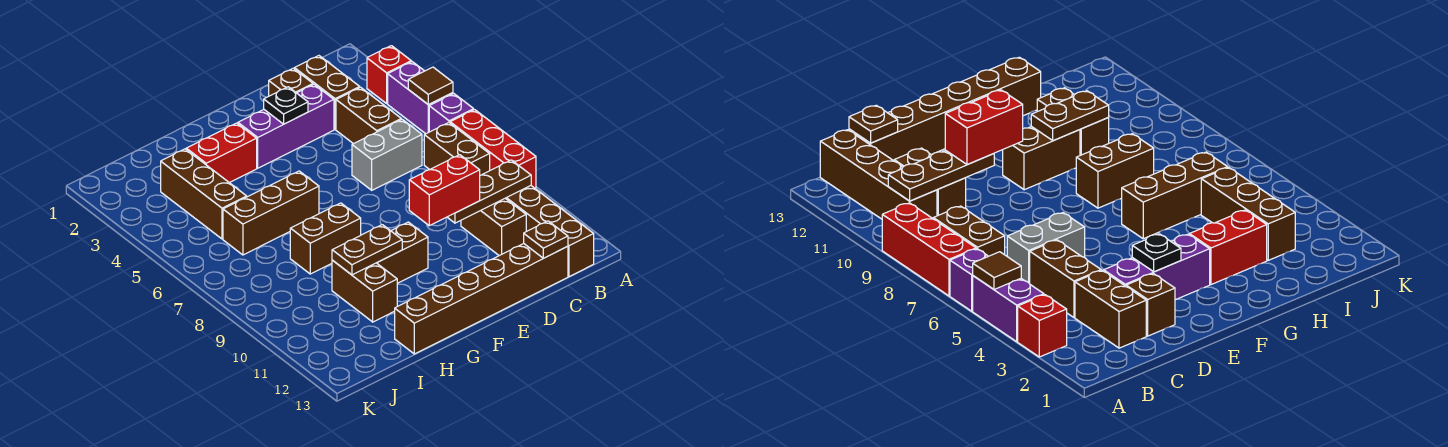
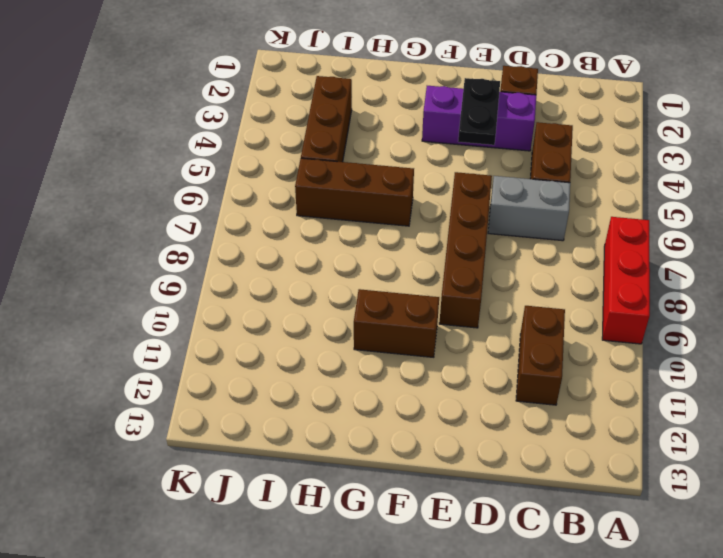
black plate E3:E4 level 2 -> black plate E3 level 2
brown brick E6:E9 level 1 -> brown brick B10:B13 level 1
none -> red brick A3 level 1
none -> purple brick A4:A5 level 1
none -> purple brick A6 level 1

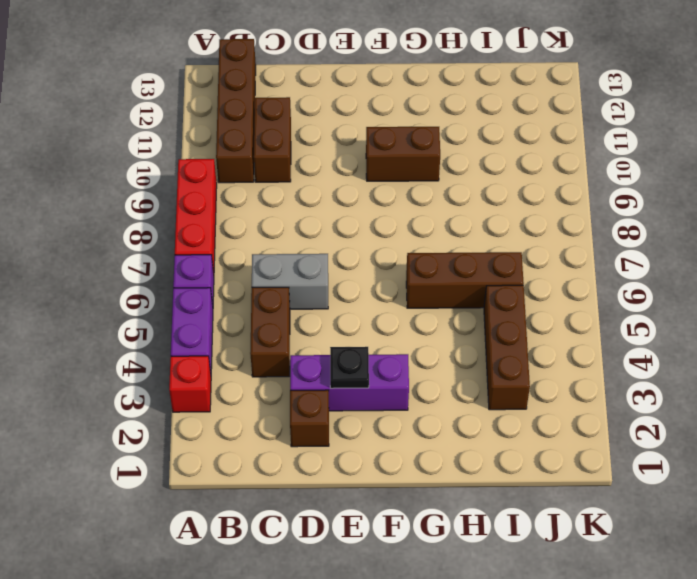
none -> brown brick B7:B8 level 1
none -> brown brick C2:C3 level 1
none -> brown brick C13:H13 level 1

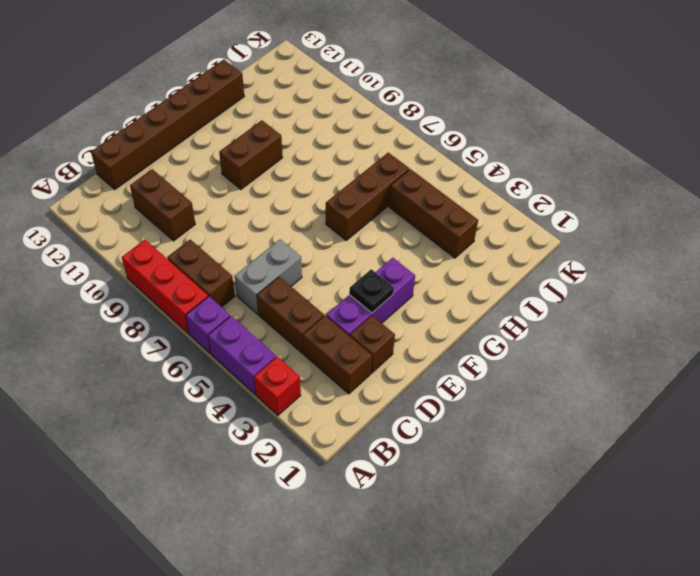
none -> brown brick B10:B13 level 1
none -> red brick G3:H3 level 1
none -> brown brick G8:H8 level 1

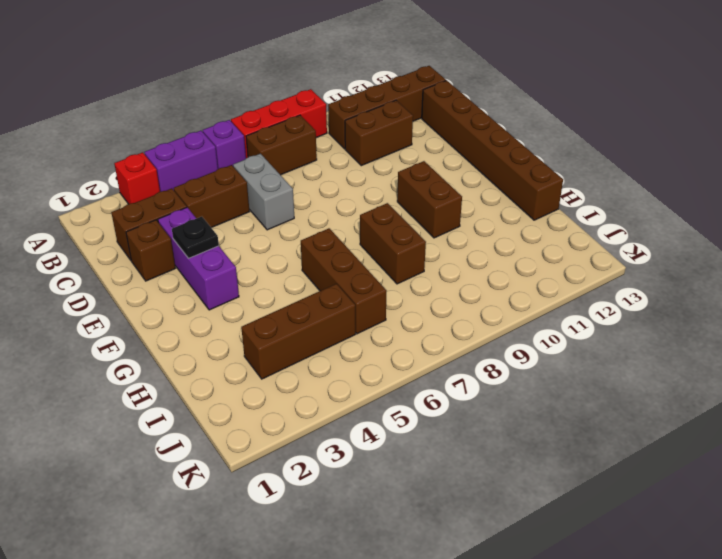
none -> red brick G3:H3 level 1
none -> brown brick H10:H11 level 1
none -> brown tile A5 level 2

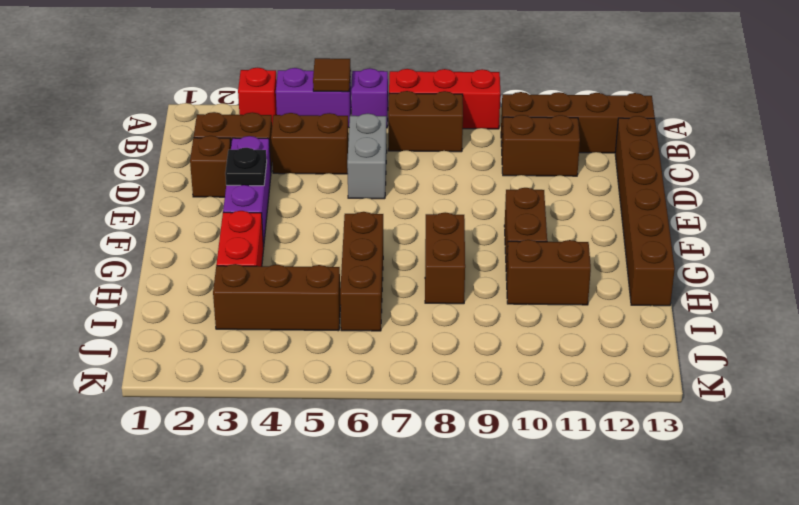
none -> brown plate B10:D10 level 2
none -> brown plate C13 level 2
none -> brown plate G10:H10 level 2

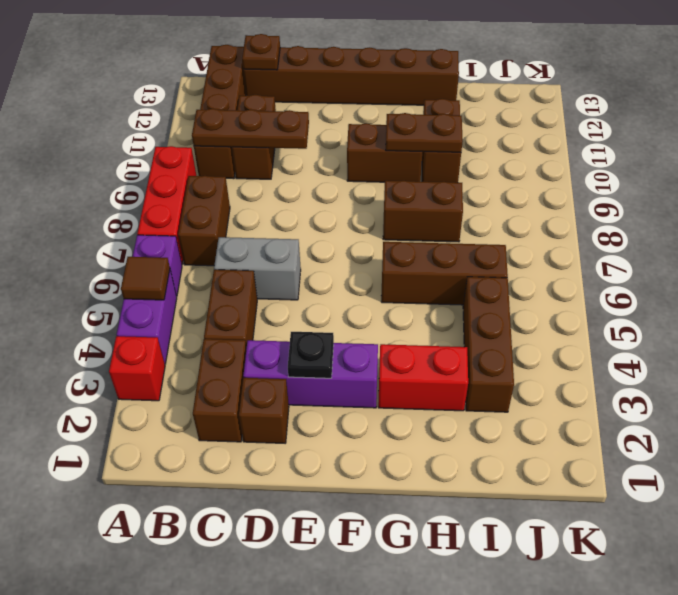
none -> red brick D10:E10 level 3

